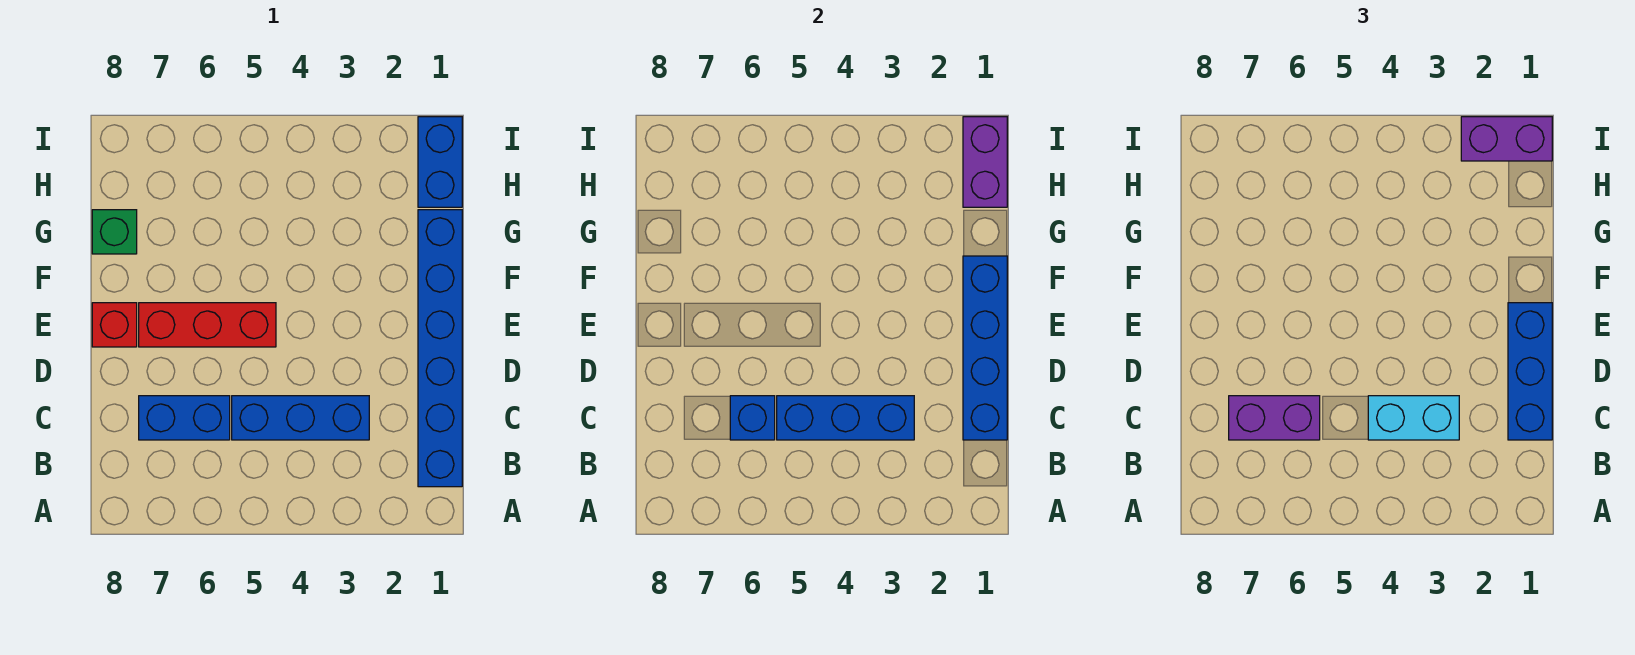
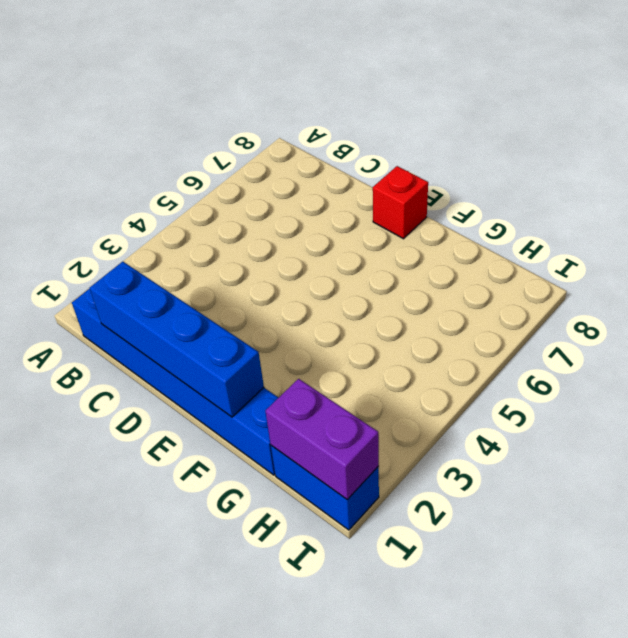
none -> blue brick C3:C5 level 1
none -> blue brick C6:C7 level 1
none -> red brick E5:E7 level 1

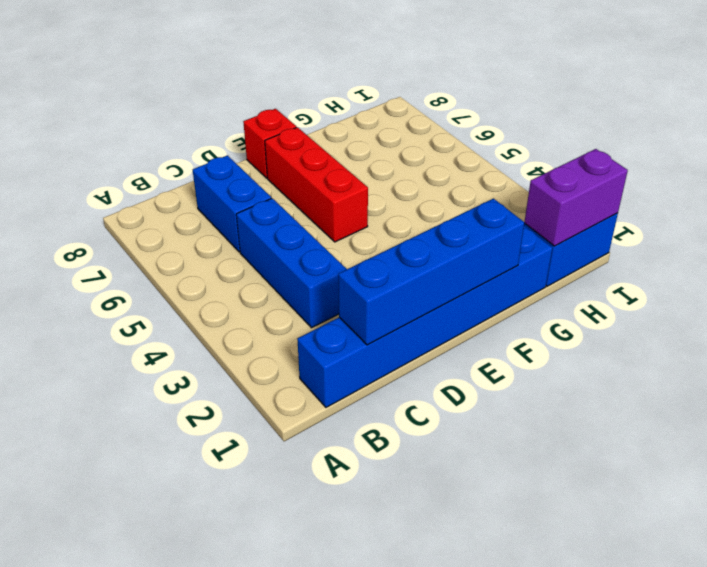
none -> green brick G8 level 1
none -> blue brick C3:C5 level 2
none -> blue brick C6 level 2

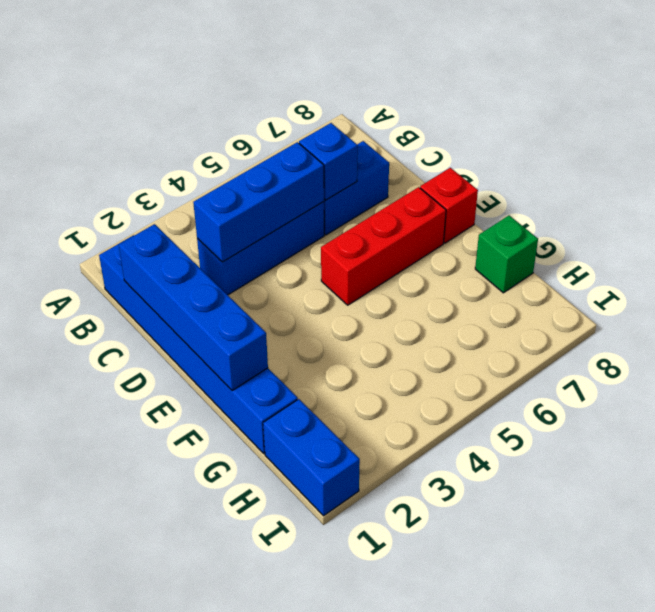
none -> purple brick H1:I1 level 2
none -> blue brick C1:E1 level 3
none -> cyan brick C3:C4 level 3

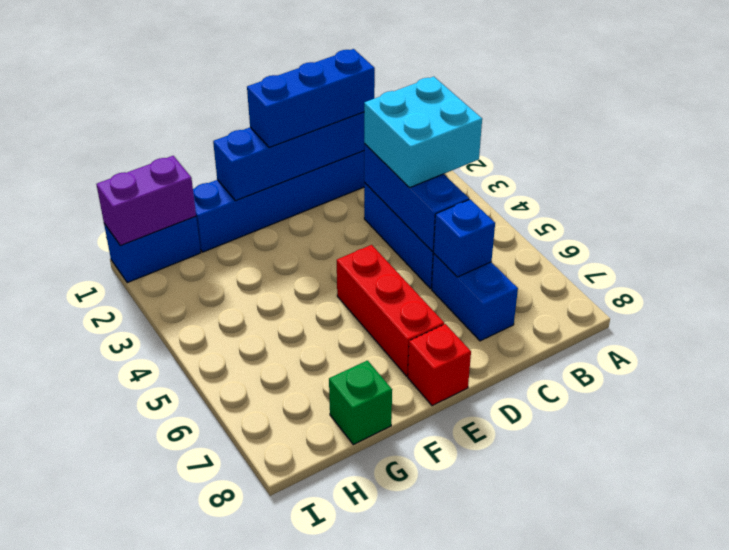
cyan brick B3:C4 level 3 -> cyan brick C3:C4 level 3
none -> purple brick C6:C7 level 3
none -> purple brick I1:I2 level 3

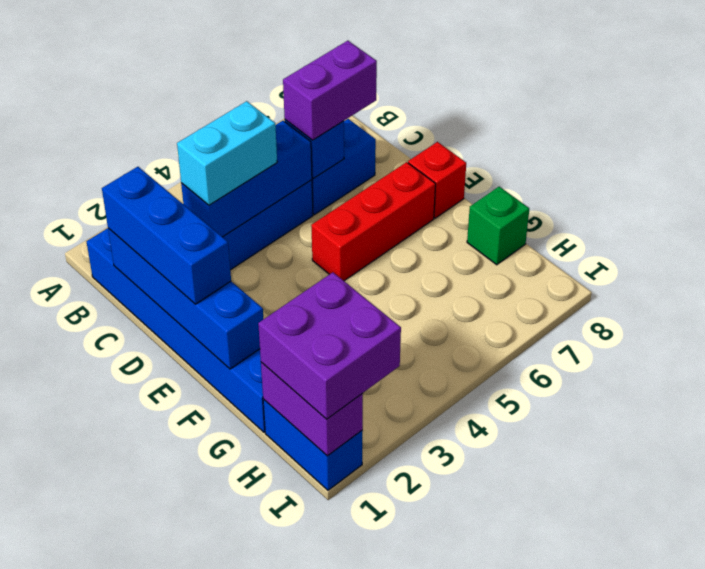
purple brick H1:I2 level 3 -> purple brick I1:I2 level 3

